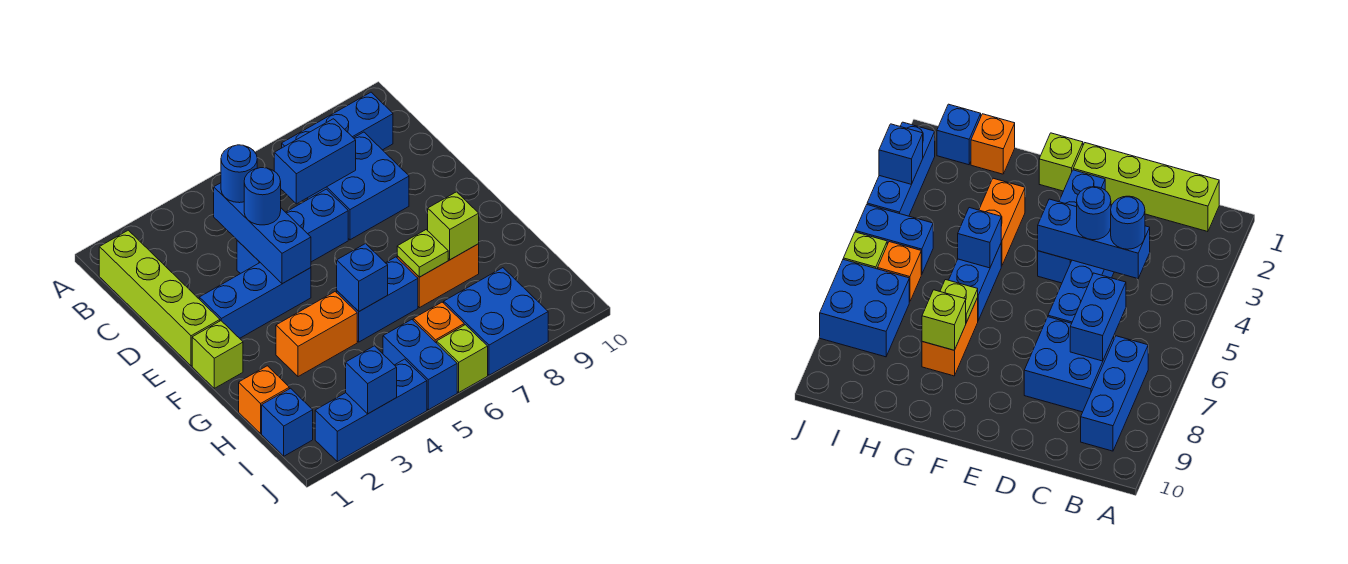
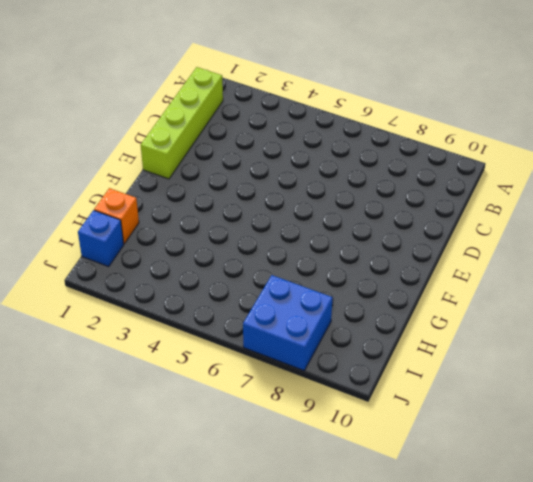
none -> blue brick B7:B9 level 1
none -> blue brick C7:D8 level 1
none -> blue brick D4:D6 level 1

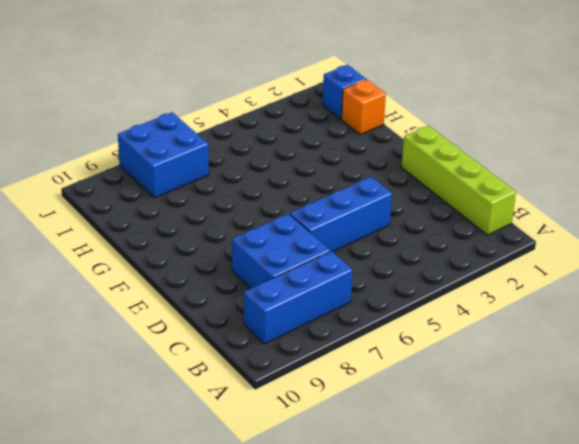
none -> blue brick E2:E4 level 1
none -> lime brick F1 level 1
none -> orange brick G3:G4 level 1

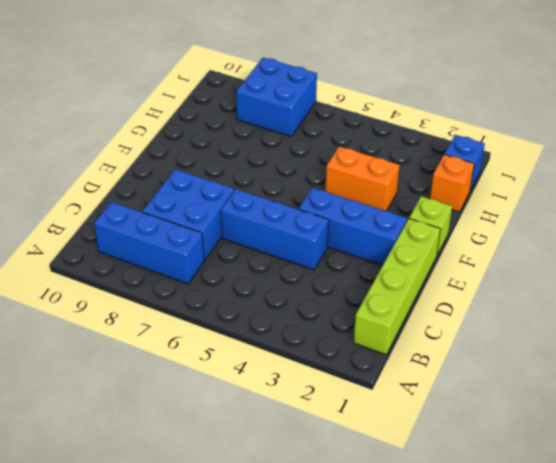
none -> blue brick G5:G6 level 1
none -> orange brick G7:G8 level 1
none -> blue brick I5:J5 level 1

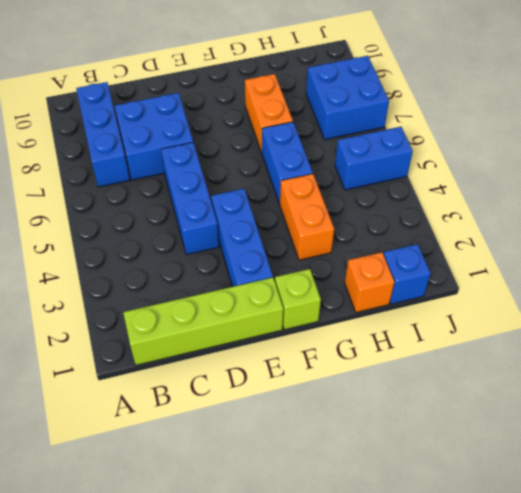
none -> orange brick I6 level 1
none -> blue brick J2:J4 level 1
none -> lime brick J6 level 1

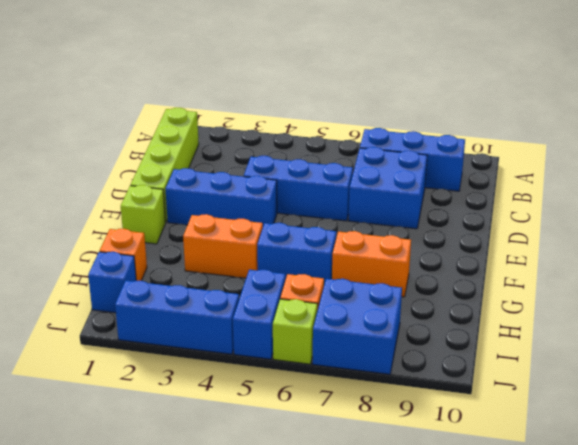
none -> blue brick C4:E4 level 2
none -> blue brick C6:C7 level 2
none -> blue brick G5 level 2

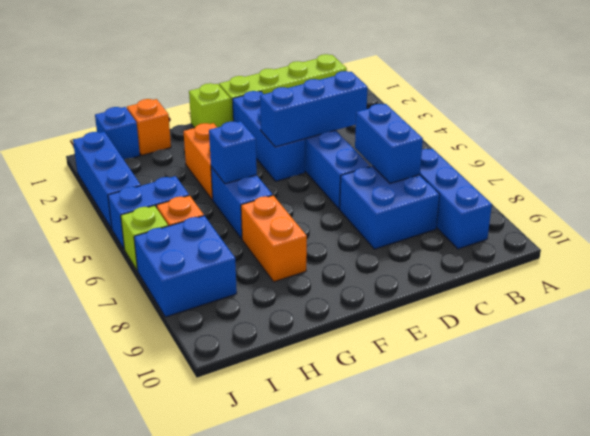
none -> lime plate G7 level 2
none -> lime brick G8 level 2
none -> blue brick J3 level 2

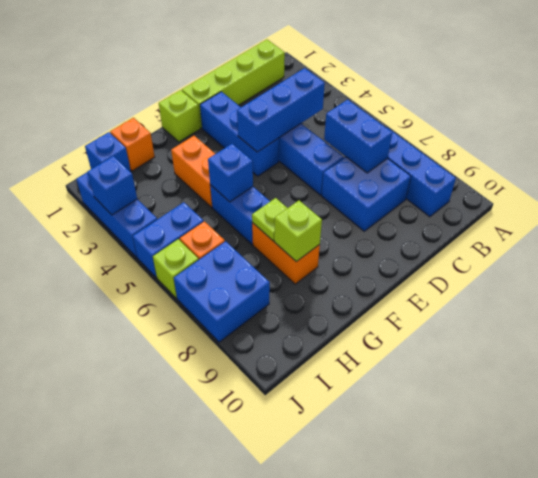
none -> blue round brick C4 level 3
none -> blue round brick D4 level 3

